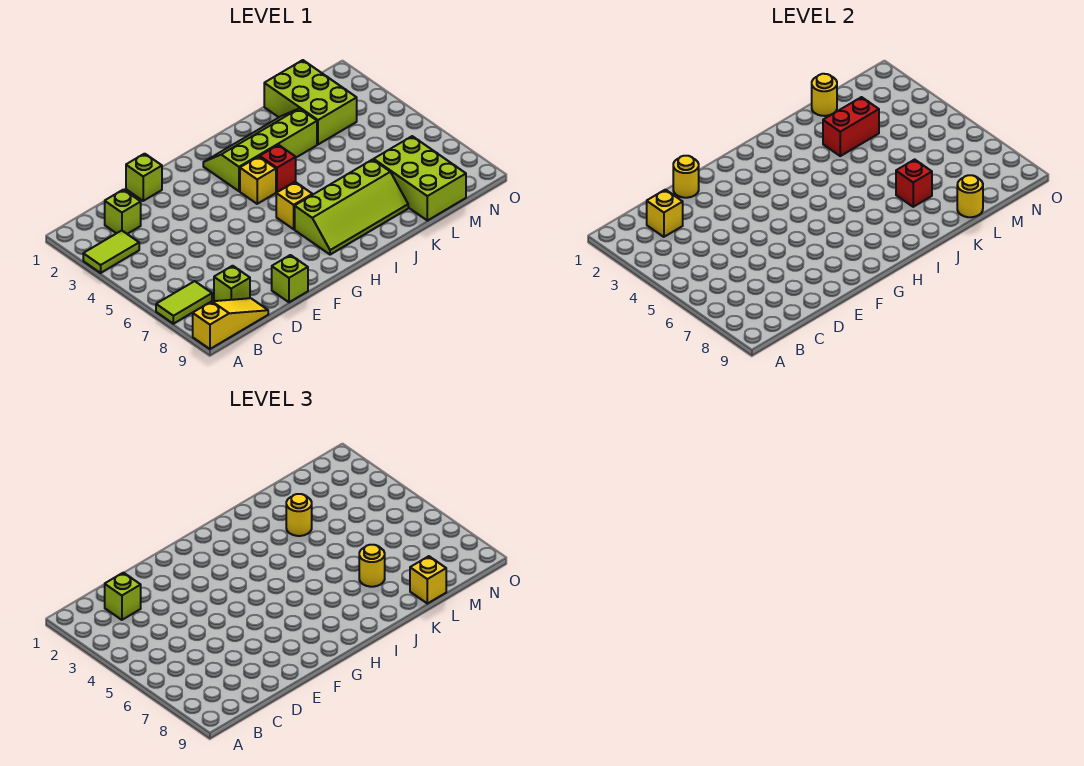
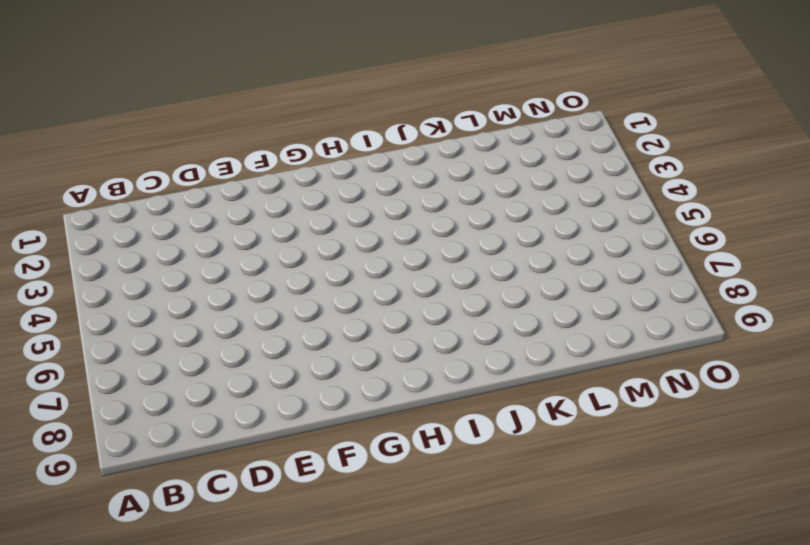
none -> lime tile A3:B3 level 1
none -> lime tile A7:B7 level 1
none -> yellow slope A9:C9 level 1 top A

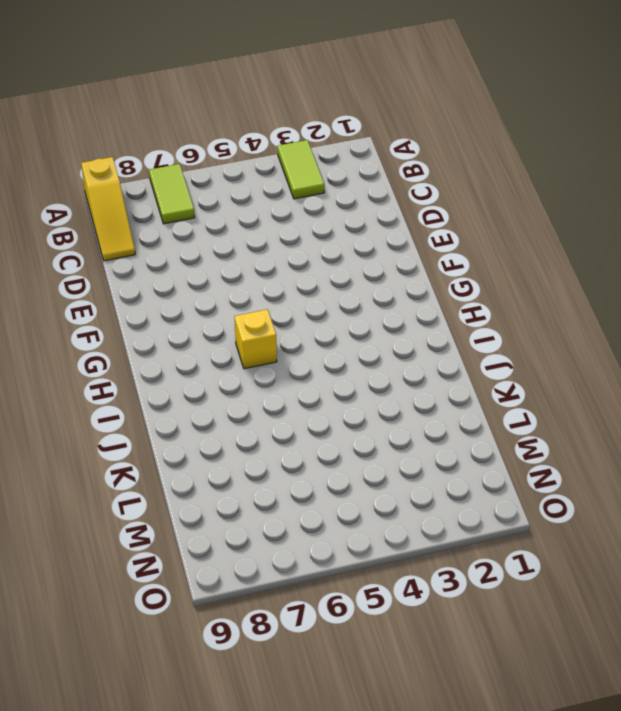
none -> lime brick C2 level 1
none -> lime brick C8 level 1
none -> lime brick E1 level 1

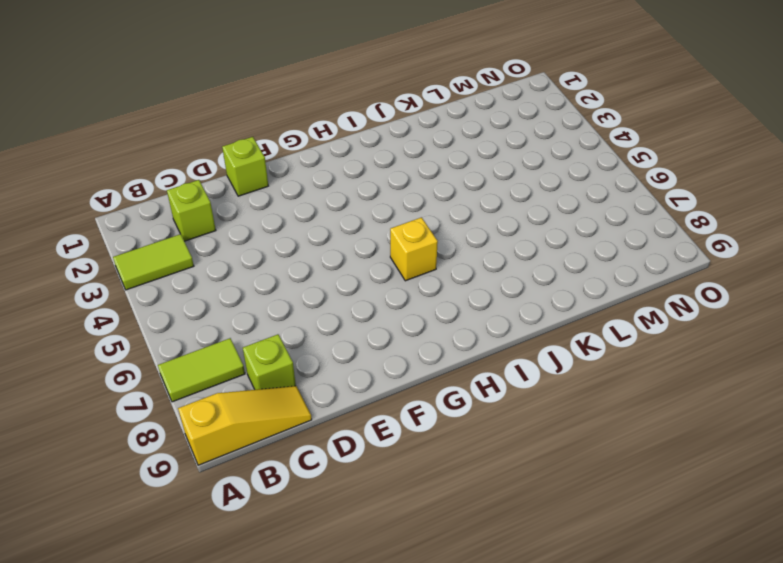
none -> lime brick E9 level 1
none -> lime slope H2:K3 level 1 top 3
none -> yellow brick H4 level 1

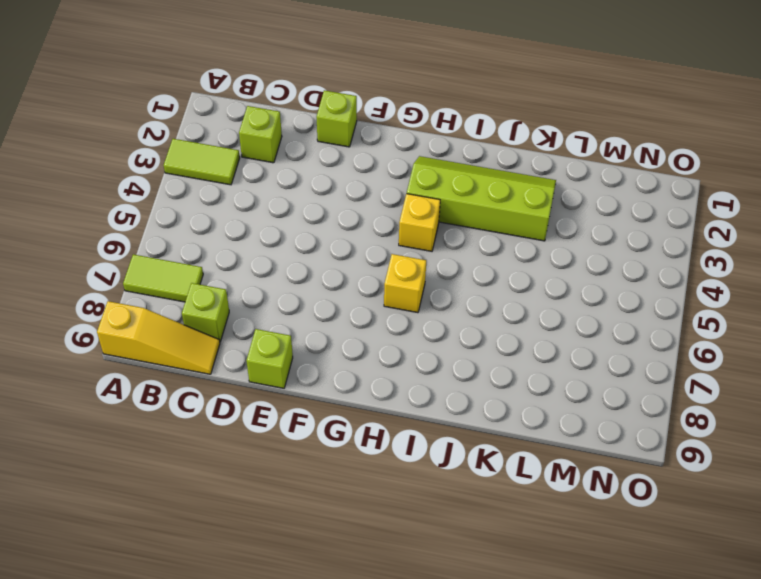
none -> lime slope H7:K8 level 1 top 7
none -> red brick I4 level 1
none -> lime brick L1:M3 level 1

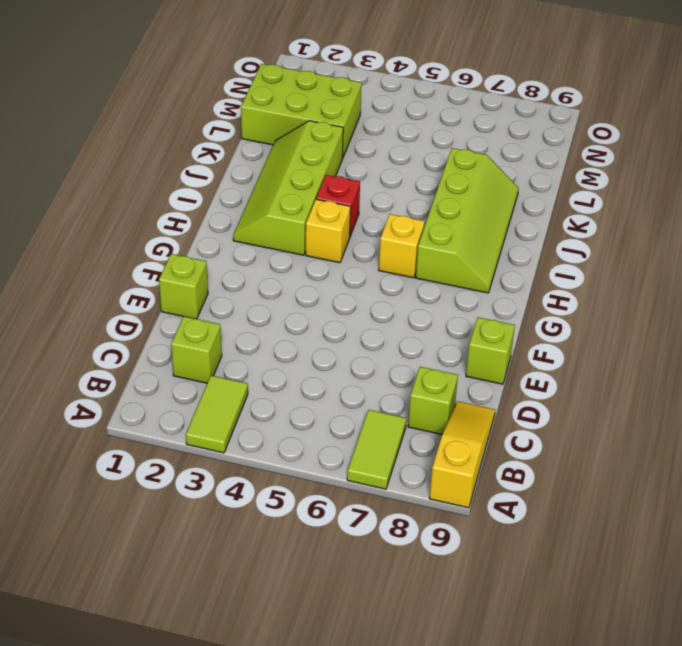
none -> lime brick L7:M9 level 1
none -> yellow brick C2 level 2
none -> yellow round brick E1 level 2

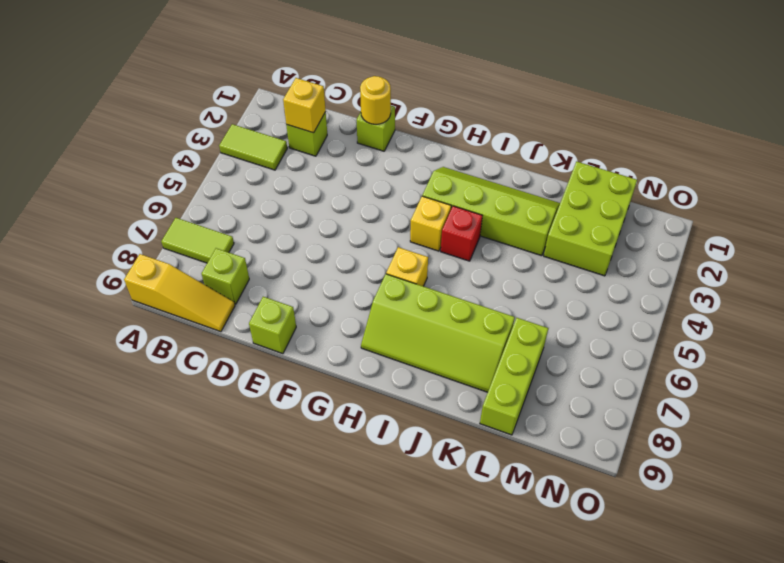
lime brick L7:L9 level 1 -> lime brick L7:M9 level 1
none -> red brick K3:L3 level 2
none -> red brick K7 level 2
none -> yellow round brick L1 level 2

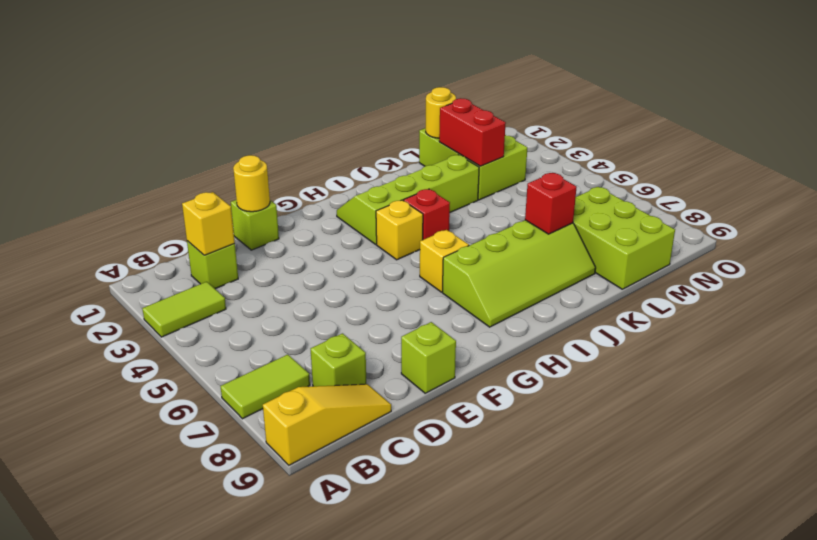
red brick L2:L3 level 2 -> red brick K3:L3 level 2
none -> yellow round brick L9 level 2
none -> lime brick C2 level 3
none -> yellow round brick K3 level 3

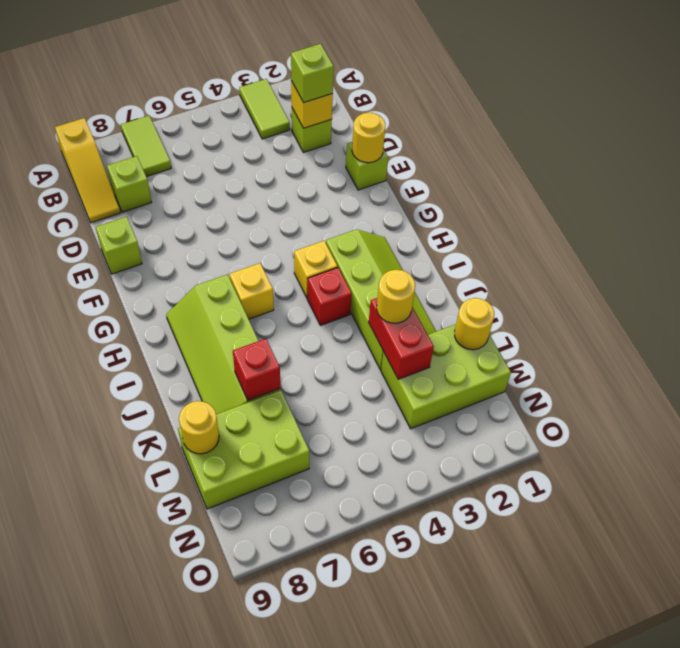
none -> yellow round brick K7 level 3
none -> yellow brick L9 level 3

